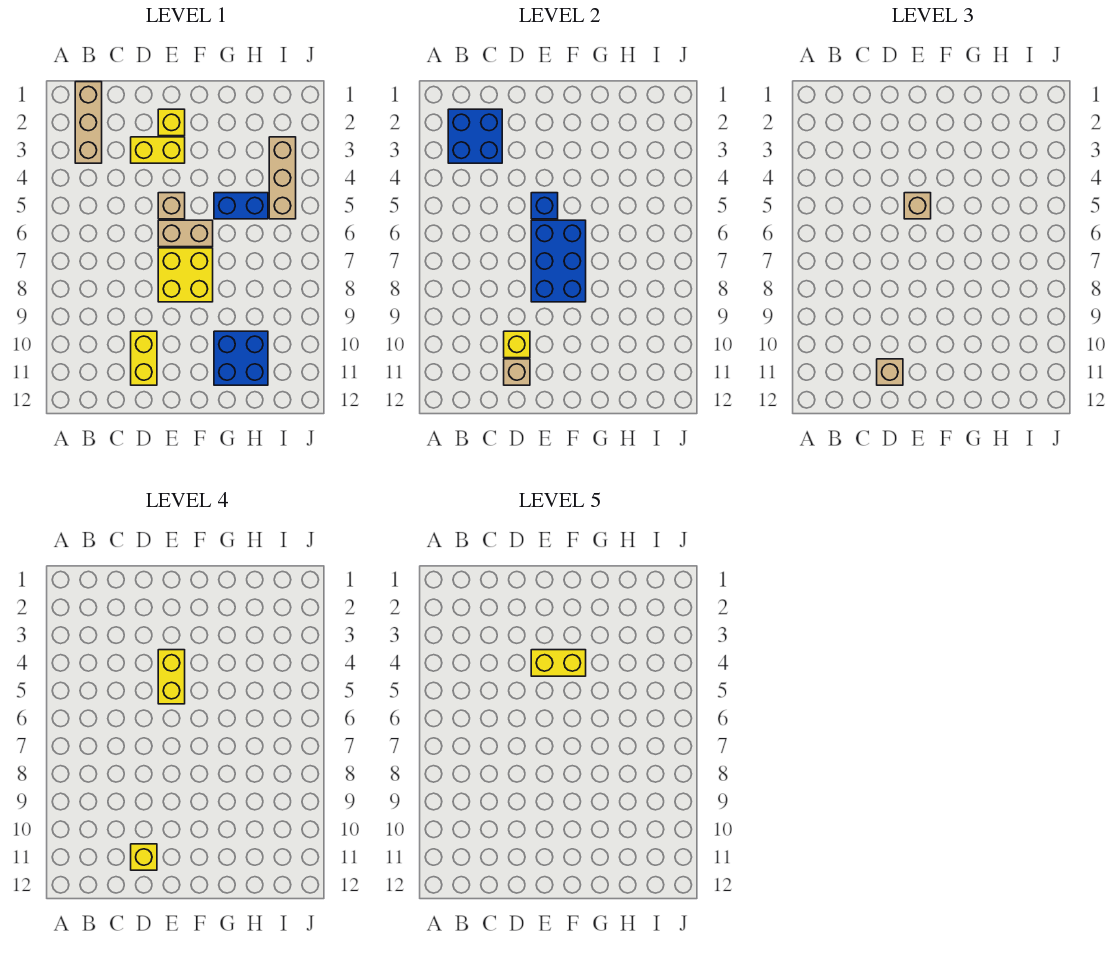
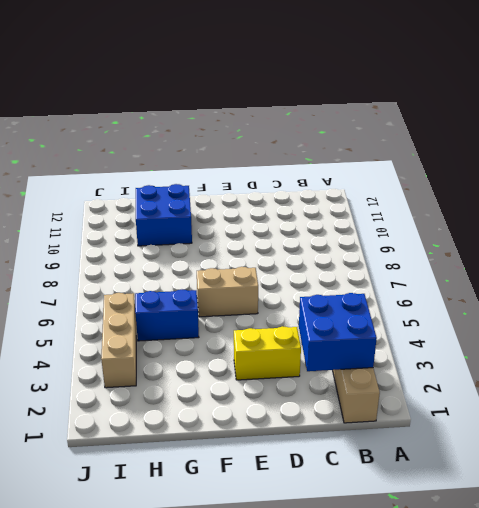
none -> yellow brick D10:D11 level 1
none -> yellow brick E2 level 1
none -> tan brick E5 level 1

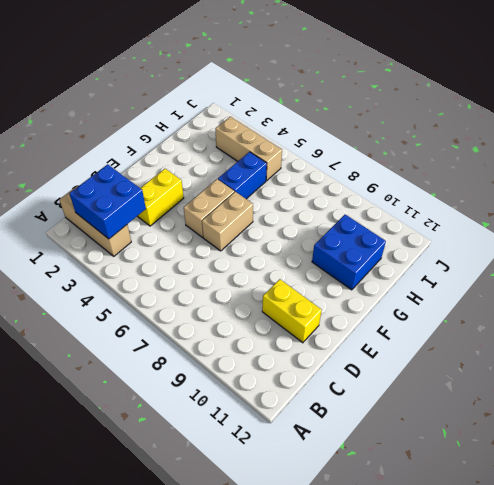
tan brick E5:F5 level 1 -> tan brick E5 level 1
none -> yellow brick E2 level 1
none -> yellow brick E7:F8 level 1
none -> yellow brick D10 level 2

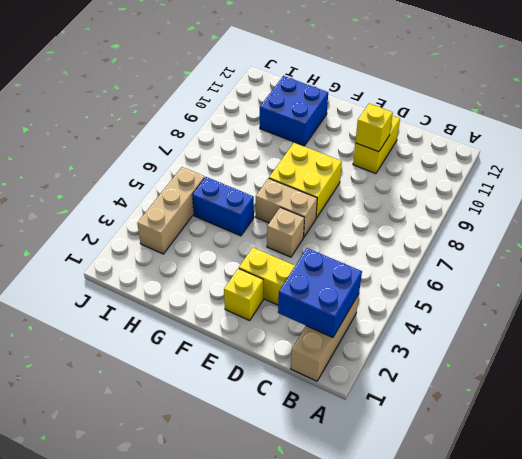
none -> tan brick D11 level 2
none -> blue brick E5 level 2
none -> blue brick E6:F8 level 2

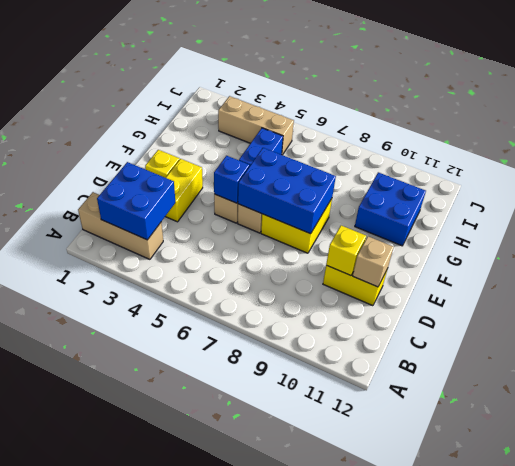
none -> tan brick D11 level 3
none -> tan brick E5 level 3
none -> yellow brick D11 level 4

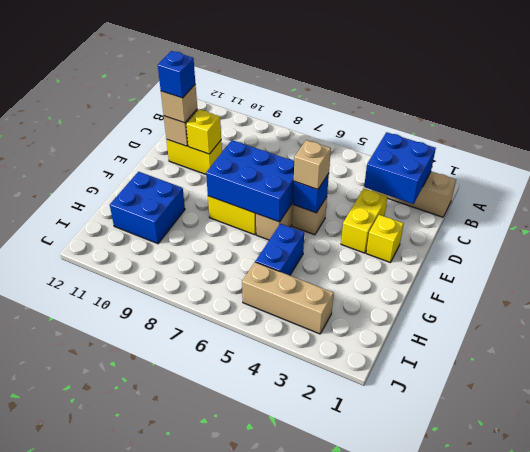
blue brick D11 level 4 -> yellow brick D11 level 4
none -> yellow brick E4:E5 level 4
none -> yellow brick E4:F4 level 5

